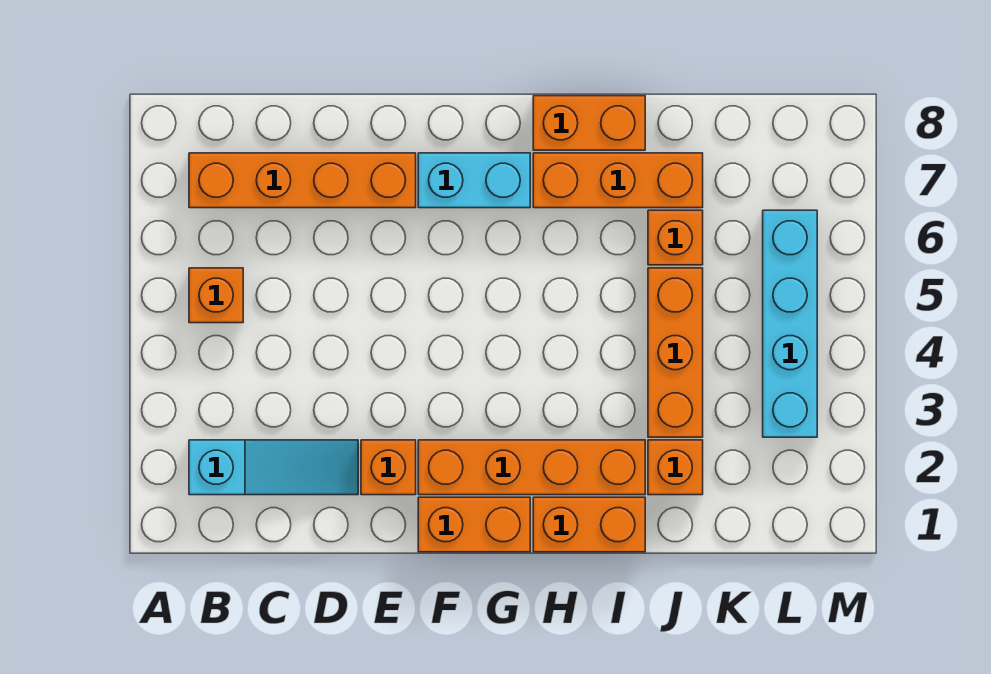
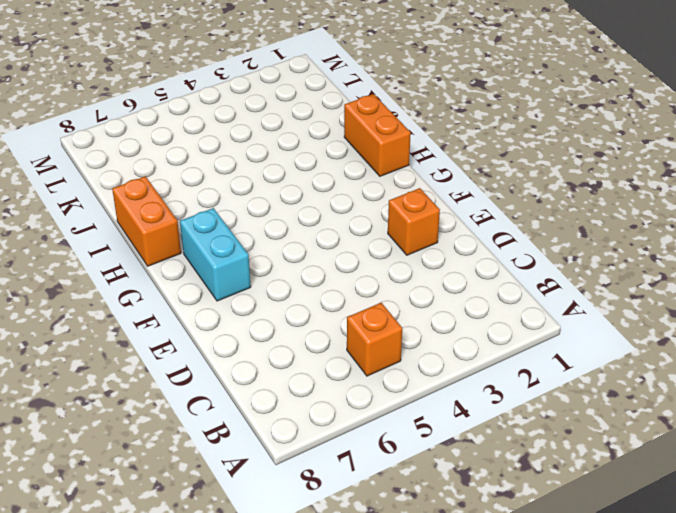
none -> cyan slope B2:D2 level 1 top B
none -> orange brick B7:E7 level 1
none -> orange brick F1:G1 level 1

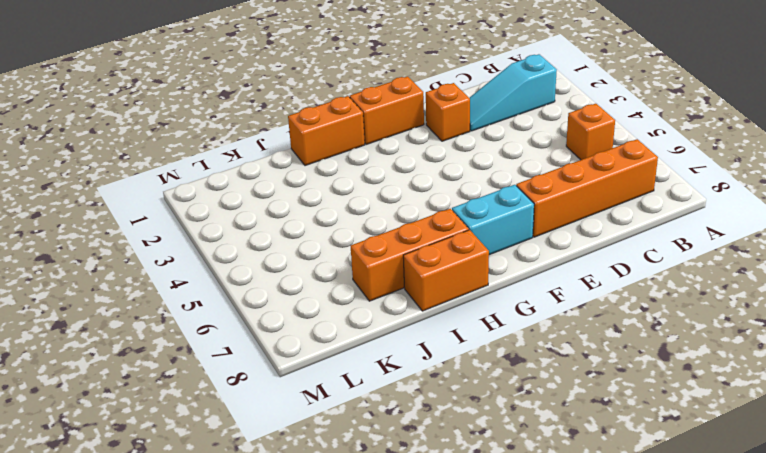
none -> orange brick F2:I2 level 1
none -> orange brick J2 level 1
none -> orange brick J3:J5 level 1

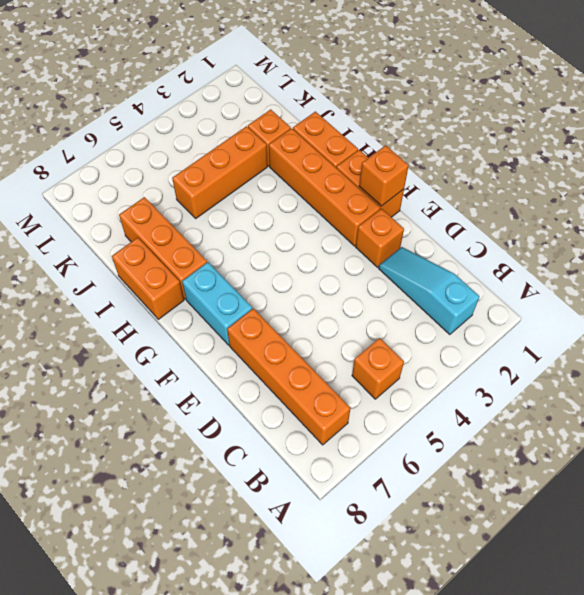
orange brick F1 level 2 -> orange brick J6 level 1
none -> cyan brick L3:L6 level 1

